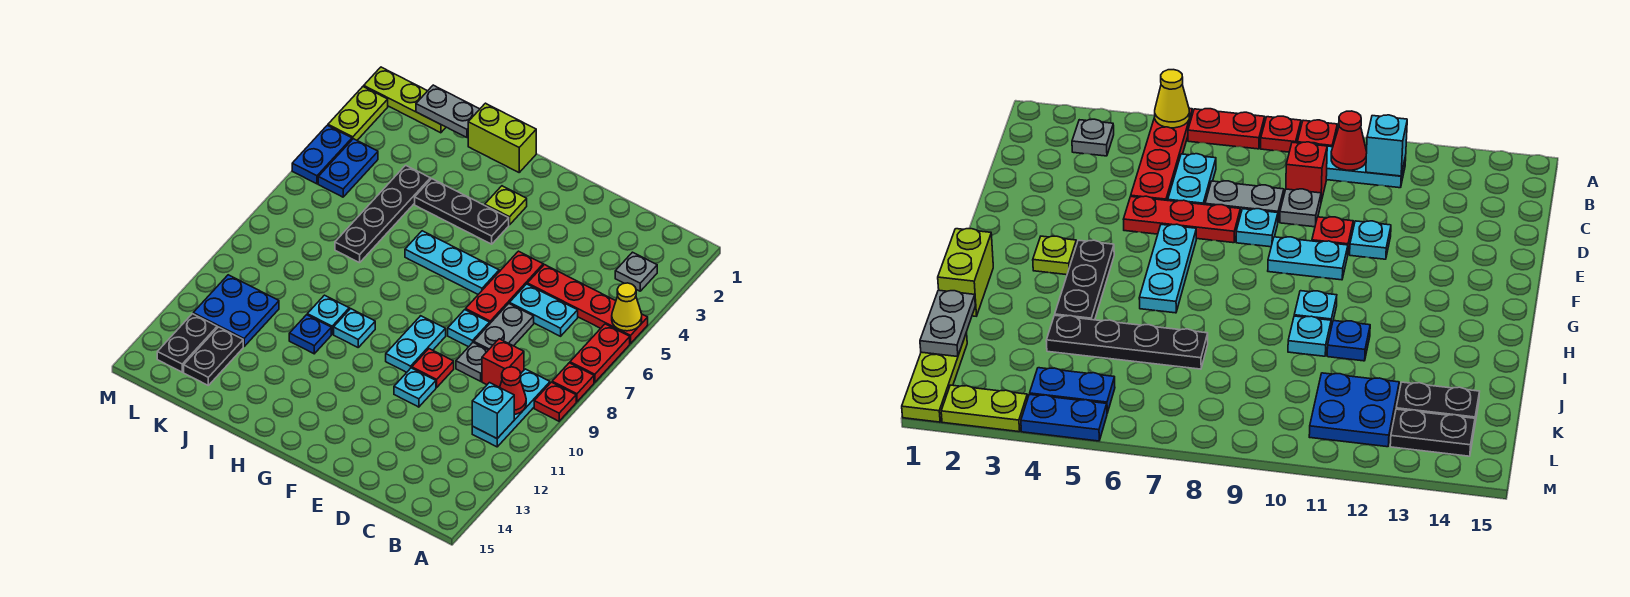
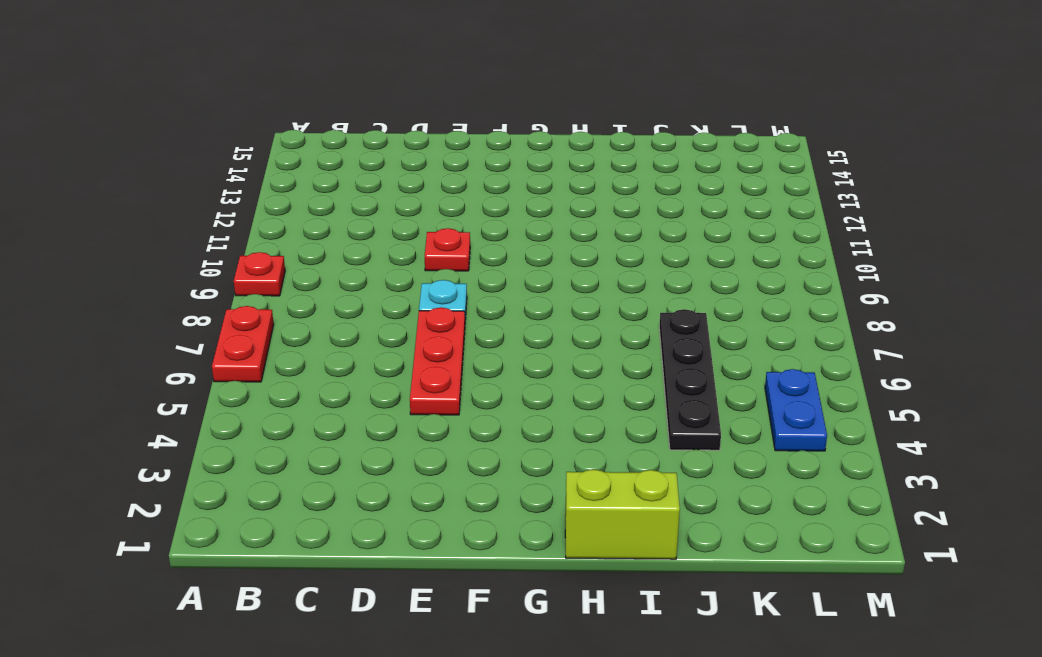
none -> red plate A5:D5 level 1
none -> red plate A8 level 1
none -> grey plate B3 level 1
none -> cyan plate B9:B11 level 1

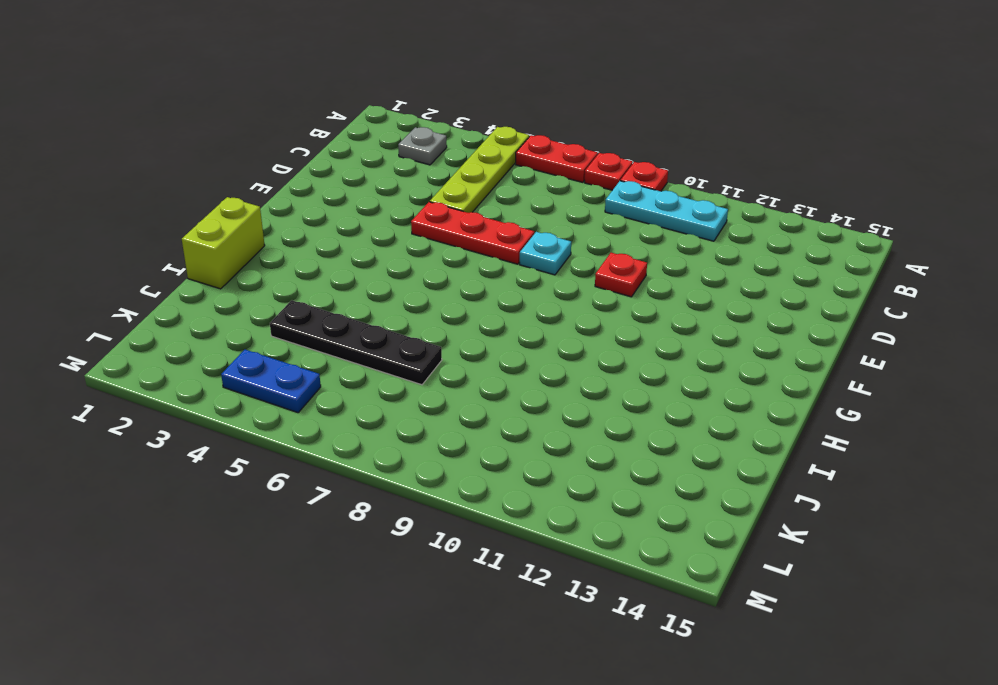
lime plate A5:D5 level 1 -> red plate A5:D5 level 1
none -> cyan plate C6:D6 level 1
none -> red brick C9 level 1
none -> grey plate D7:D8 level 1
none -> grey plate D9 level 1

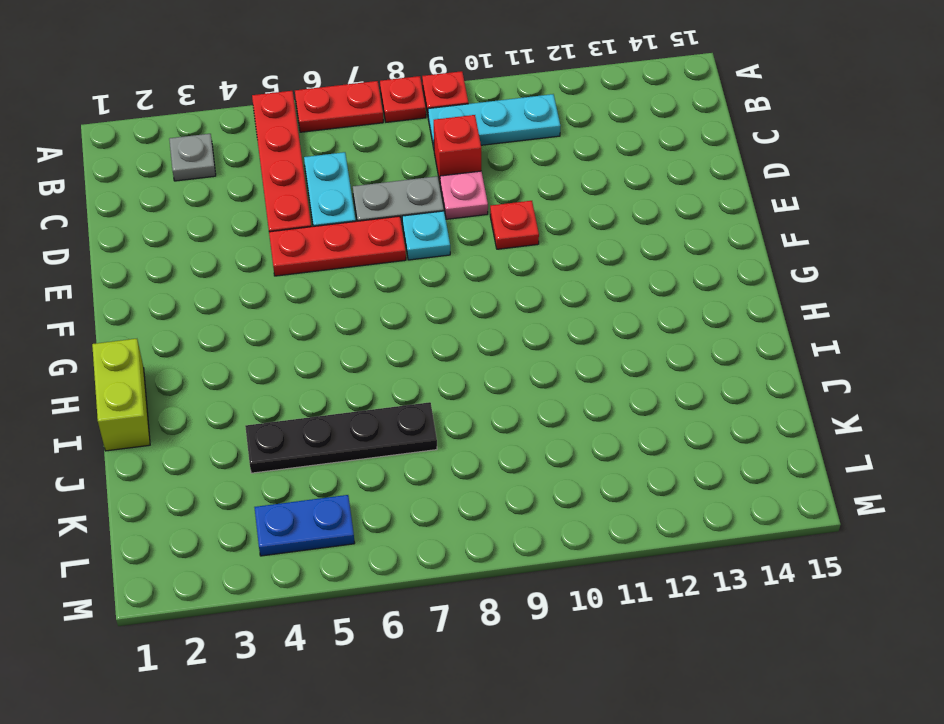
pink plate D9 level 1 -> grey plate D9 level 1
none -> cyan plate E11 level 1
none -> cyan plate F6:H6 level 1
none -> cyan plate F9:F10 level 1
none -> lime plate G3 level 1

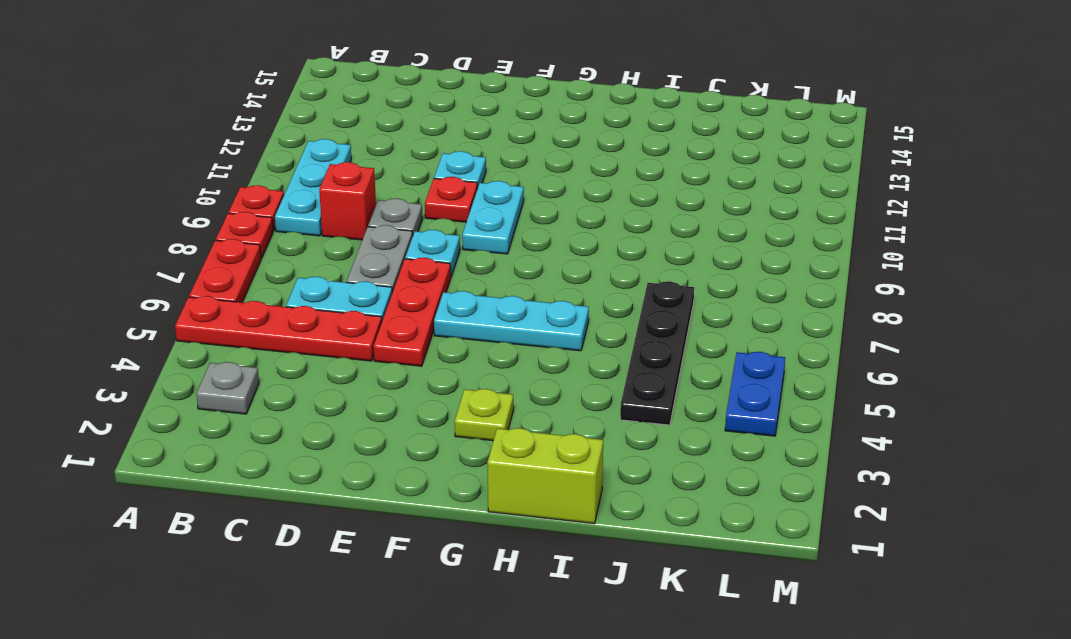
none -> black plate G4:I4 level 1
none -> cyan plate H10 level 1
none -> cyan plate I10 level 1
none -> blue plate I11 level 1

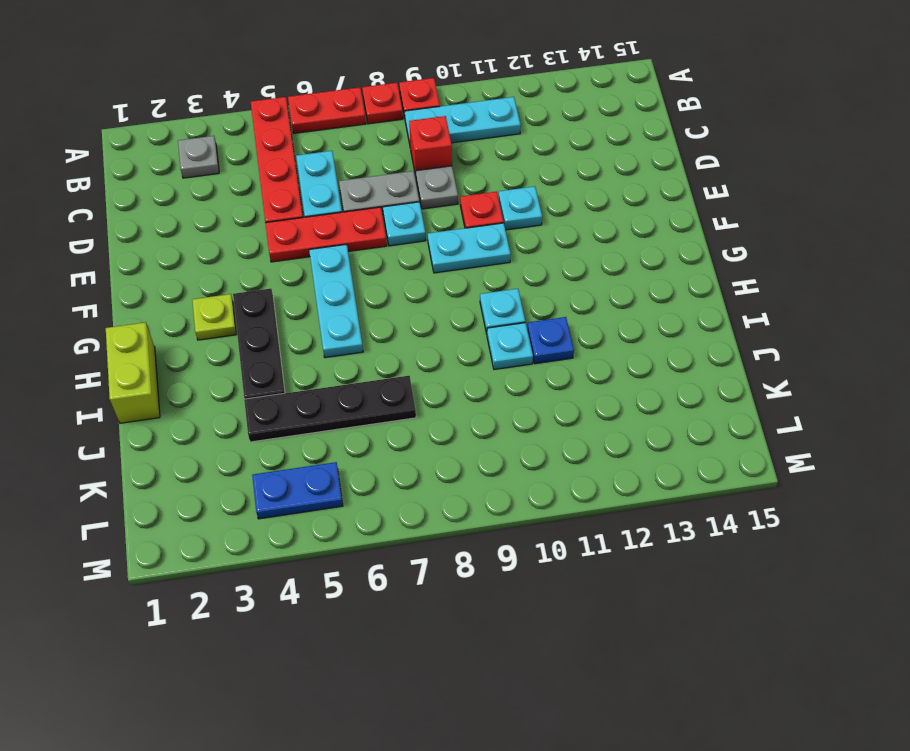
none -> lime plate K1:M1 level 1
none -> blue plate K11:L12 level 1
none -> black plate K13:K14 level 1
none -> black plate L13:L14 level 1

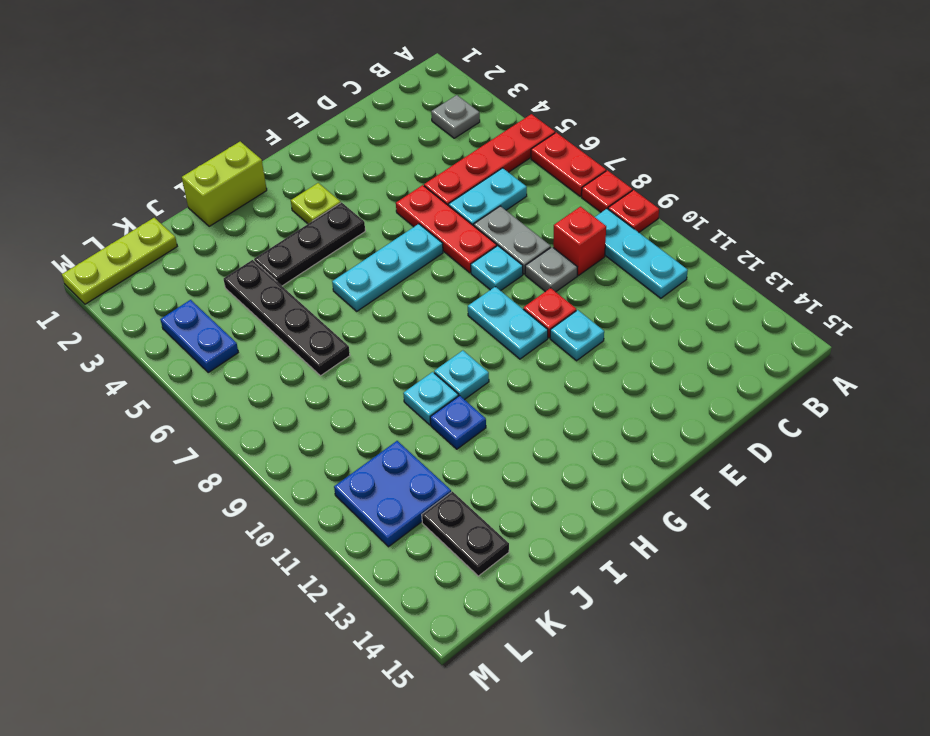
none -> black plate L13:L14 level 1
none -> lime plate M2:M3 level 1
none -> blue plate M4:M5 level 1
none -> yellow cone A5 level 2

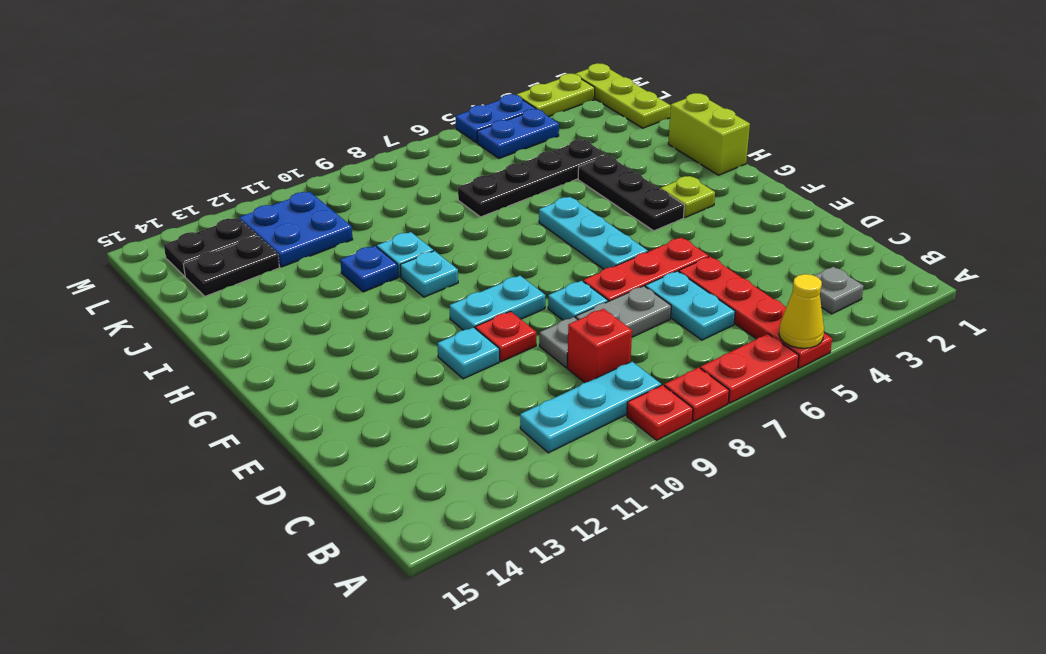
none -> red cone B10 level 2
none -> cyan brick B11 level 2
none -> grey plate J1:K1 level 2

